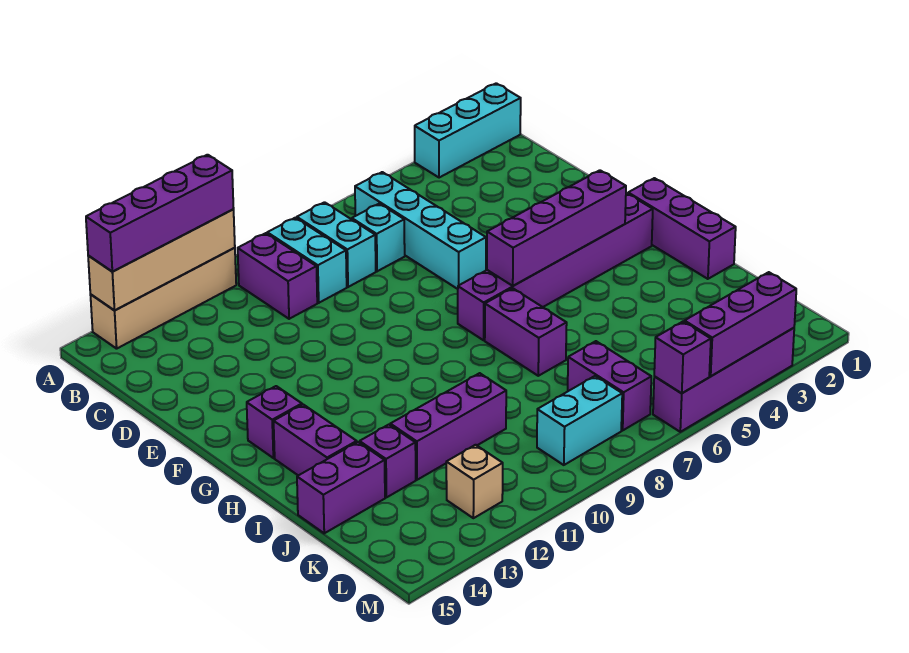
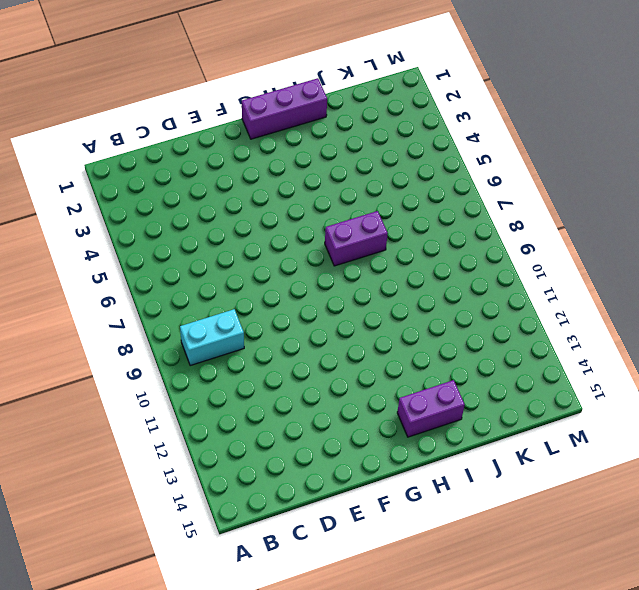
none -> cyan brick A1:A3 level 1
none -> tan brick A11:A14 level 1
none -> cyan brick B6:E6 level 1

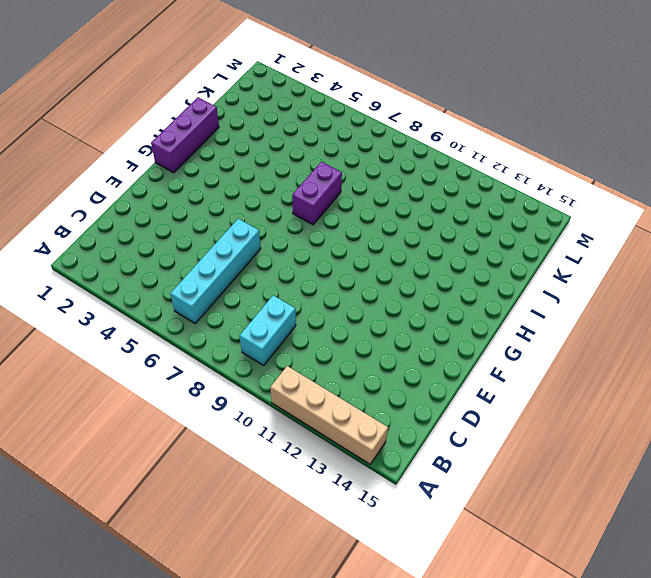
none -> cyan brick A1:A3 level 1
none -> cyan brick B8:C8 level 1
none -> purple brick B10:C10 level 1

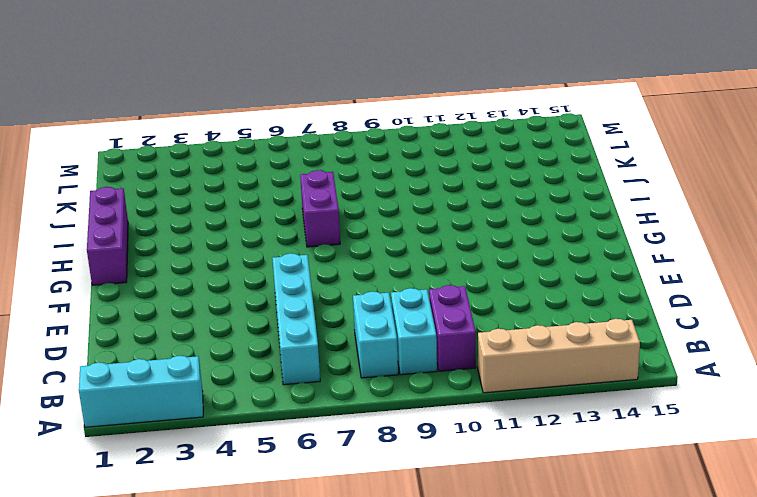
none -> cyan brick C7 level 1
none -> purple brick G2:G7 level 1
none -> purple brick G14 level 1

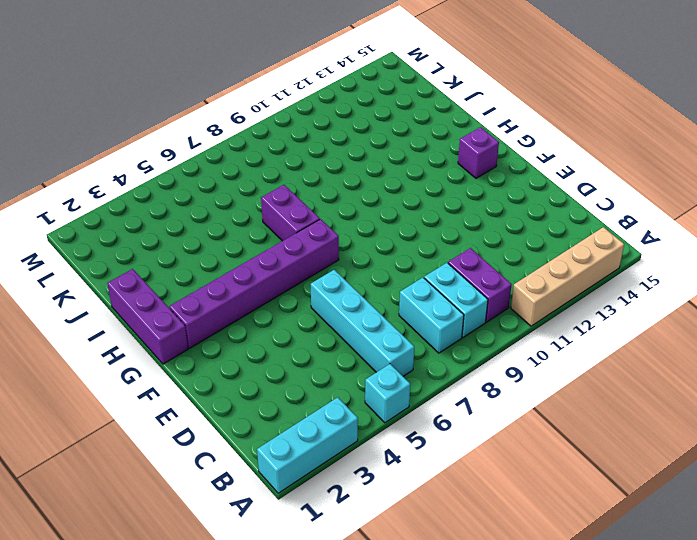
cyan brick A5 level 1 -> cyan brick C7 level 1
none -> purple brick H14:I14 level 1
none -> purple brick J10:J12 level 1
none -> purple brick J13 level 1

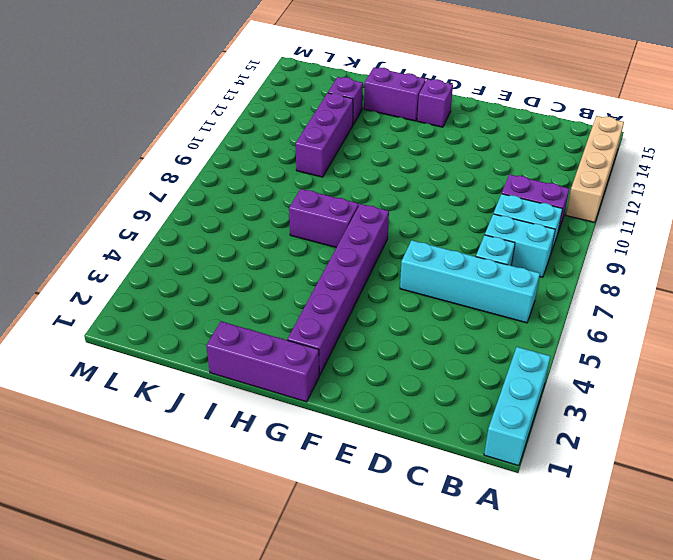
none -> purple brick J14:J15 level 1
none -> purple brick K7:L7 level 1
none -> cyan brick L8:L9 level 1

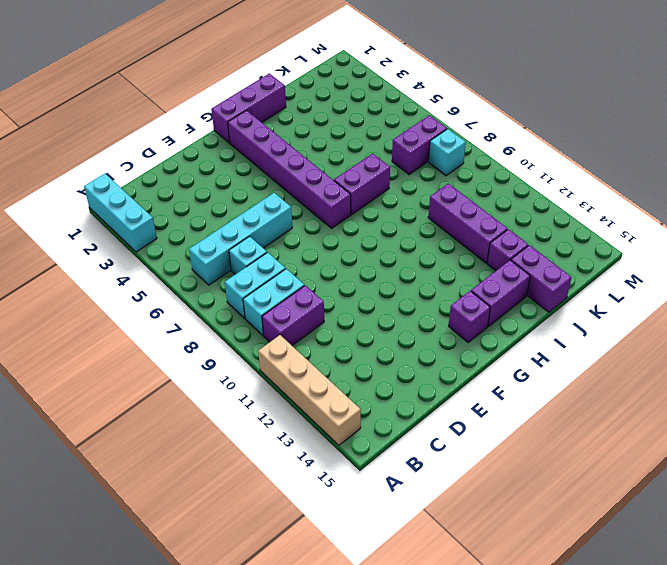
cyan brick L8 level 1 -> cyan brick L8:L9 level 1
none -> tan brick L12 level 1
none -> purple brick M3:M6 level 1
none -> tan brick A11:A14 level 2

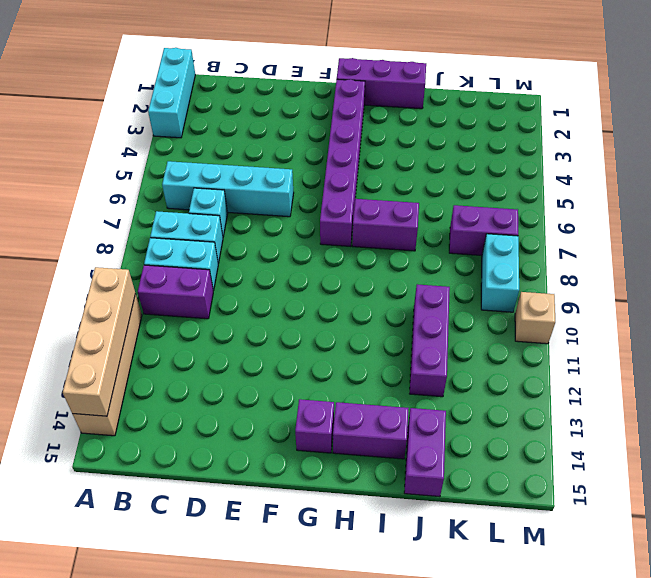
tan brick M10 level 1 -> tan brick L12 level 1
none -> purple brick J13 level 1
none -> purple brick M3:M6 level 1
none -> purple brick G3:G6 level 2

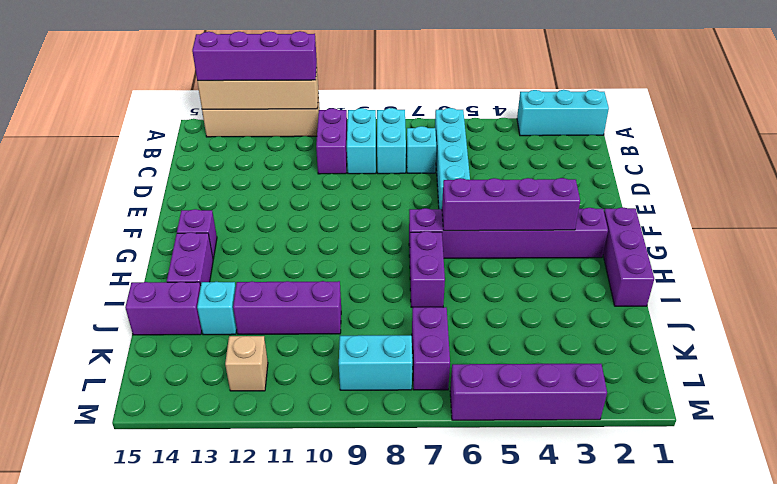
cyan brick J13 level 1 -> purple brick J13 level 1
none -> purple brick M3:M5 level 2
none -> purple brick M6 level 2

